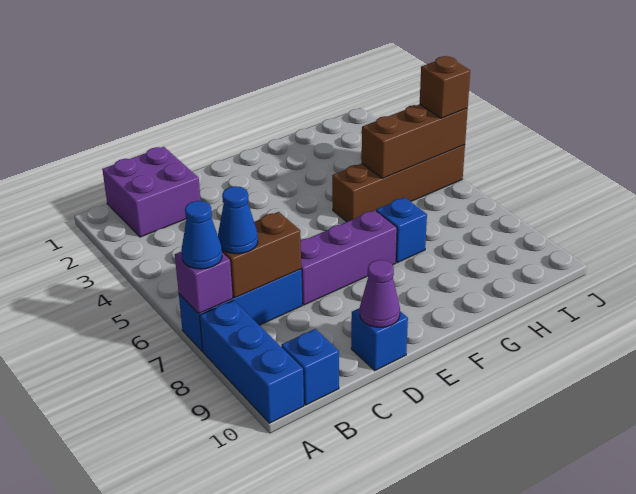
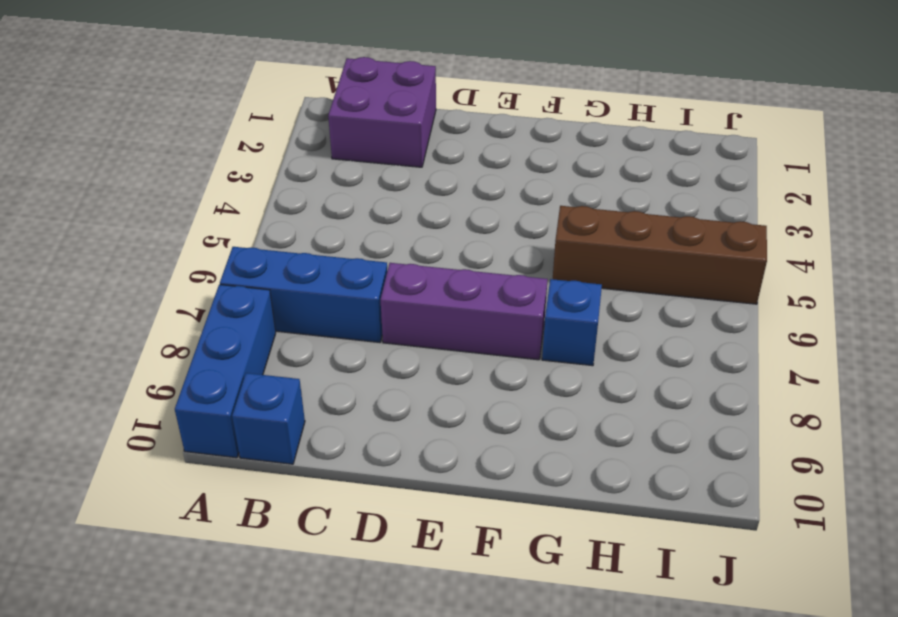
none -> blue brick D10 level 1
none -> purple brick A7 level 2
none -> brown brick B7:C7 level 2

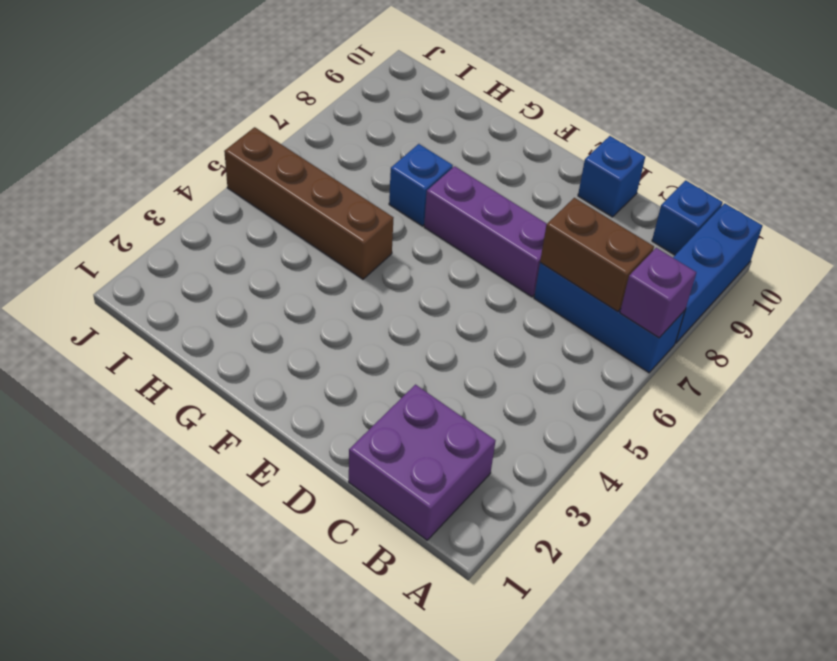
none -> purple cone D10 level 2
none -> brown brick H5:J5 level 2
none -> blue cone A7 level 3

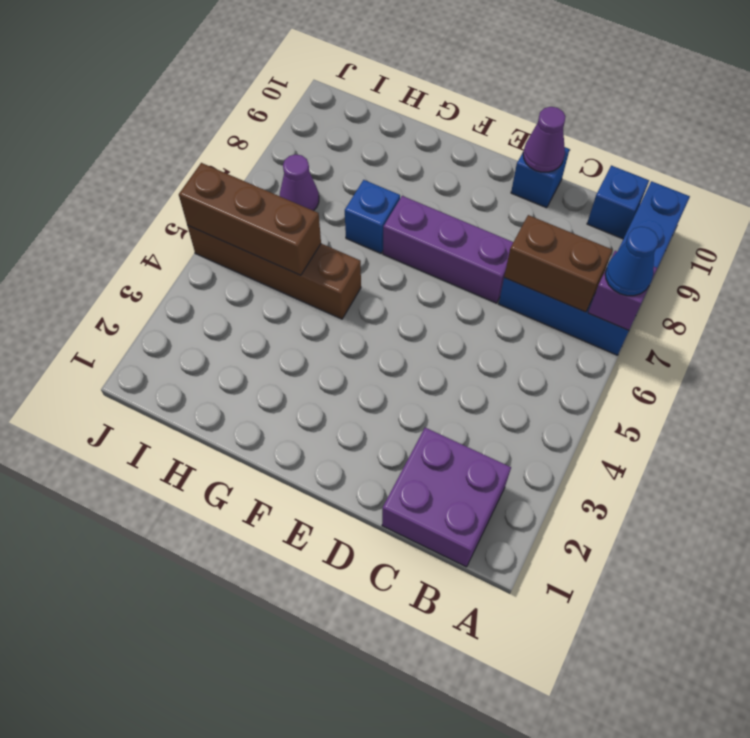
purple cone I7 level 1 -> none
none -> blue cone B7 level 3
none -> brown brick J5 level 3

